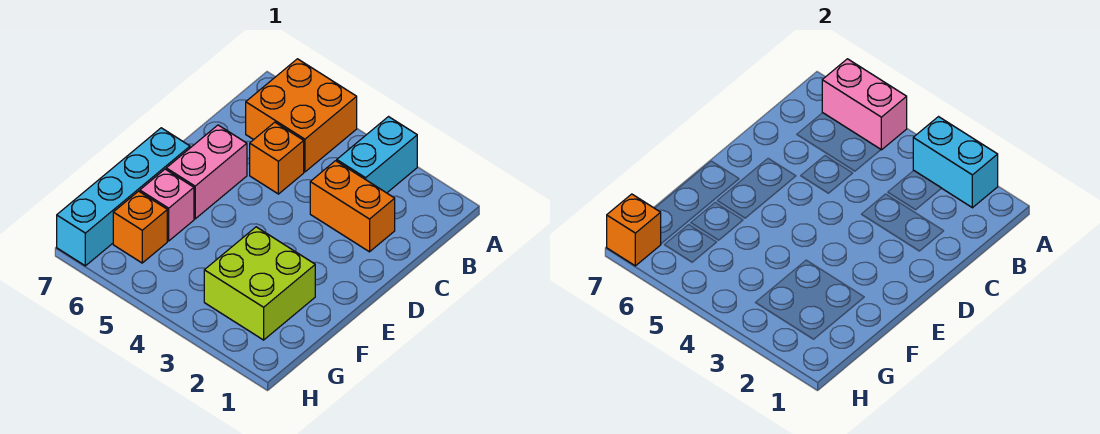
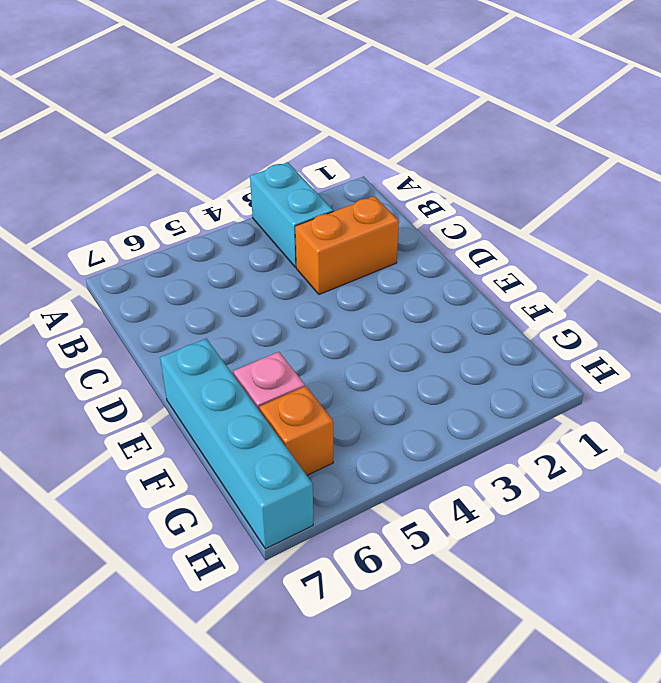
none -> orange brick A5:B6 level 1
none -> orange brick C5 level 1
none -> pink brick D6:E6 level 1

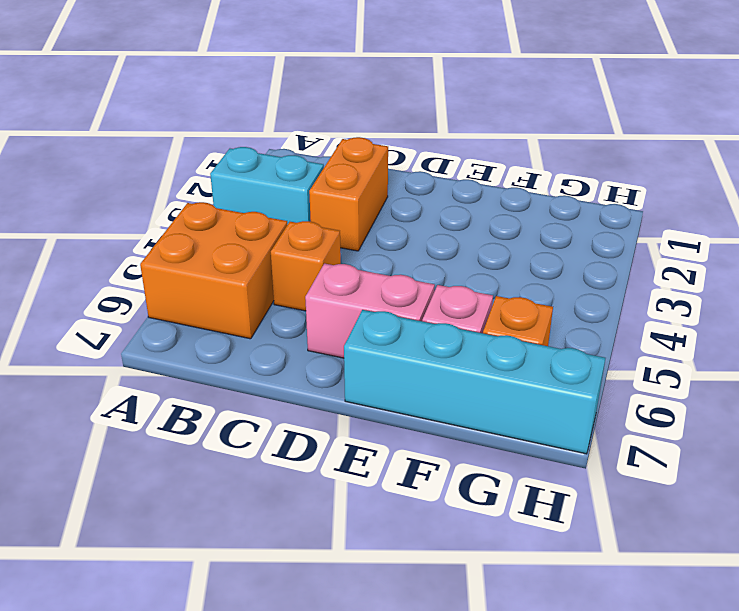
none -> lime brick F2:G3 level 1
none -> cyan brick A2:A3 level 2
none -> pink brick A5:A6 level 2

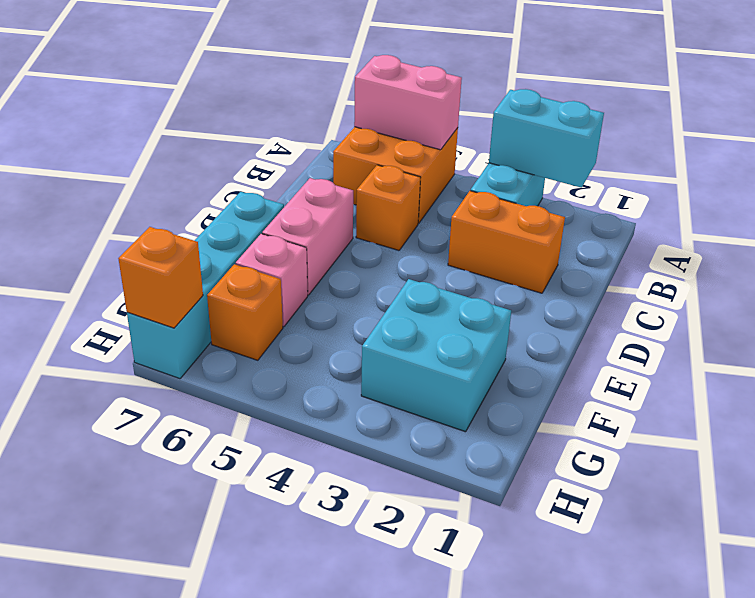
cyan brick F2:G3 level 1 -> lime brick F2:G3 level 1

